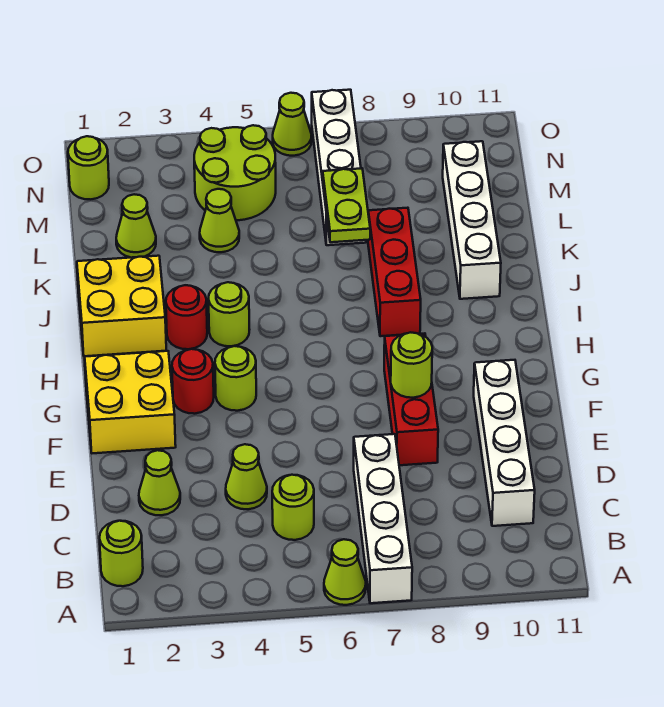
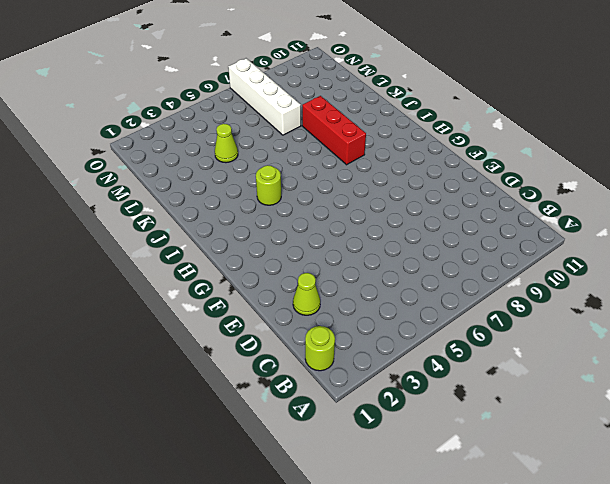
none -> lime cone A6 level 1
none -> white brick A7:D7 level 1
none -> lime round brick C5 level 1

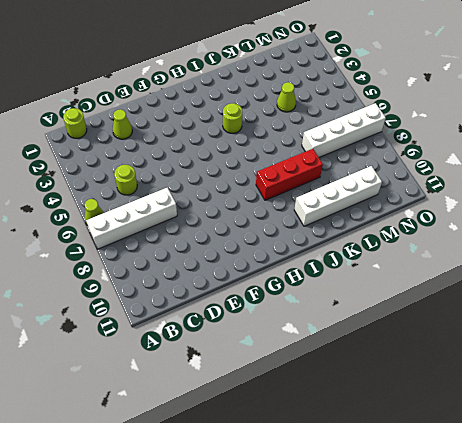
none -> white brick C10:F10 level 1
none -> lime cone D4 level 1
none -> red brick E8:G8 level 1

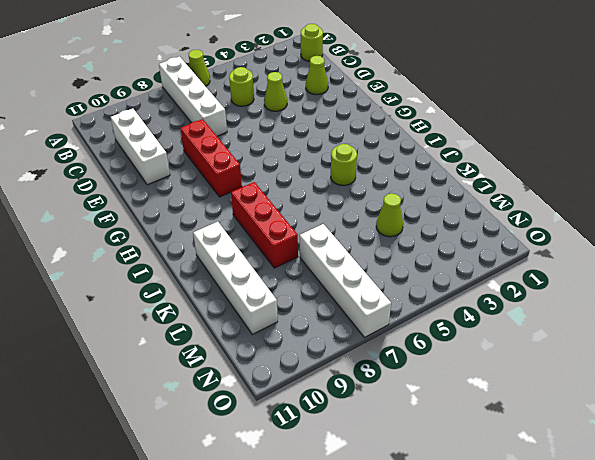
white brick C10:E10 level 1 -> white brick C10:F10 level 1
none -> yellow brick F1:G2 level 1
none -> red round brick G3 level 1
none -> lime round brick G4 level 1

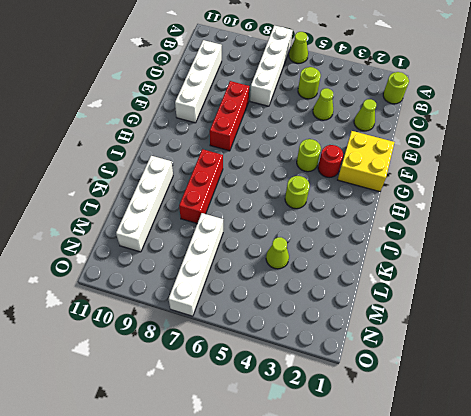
none -> yellow brick I1:J2 level 1
none -> red round brick I3 level 1
none -> lime cone L2 level 1

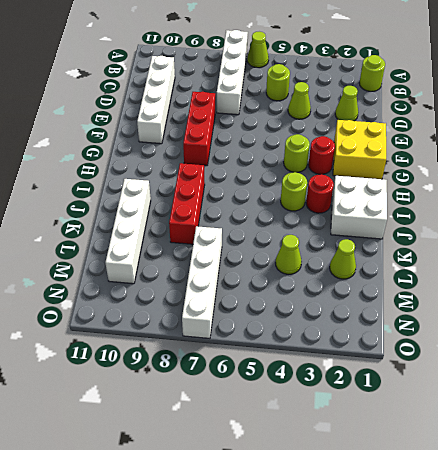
white brick I1:J2 level 1 -> yellow brick I1:J2 level 1
none -> lime round brick M4:N5 level 1
none -> lime round brick N1 level 1
none -> lime cone O6 level 1

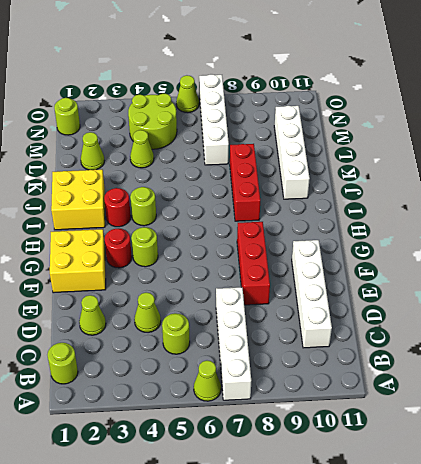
none -> lime round brick F8 level 2
none -> lime plate K7:L7 level 2

